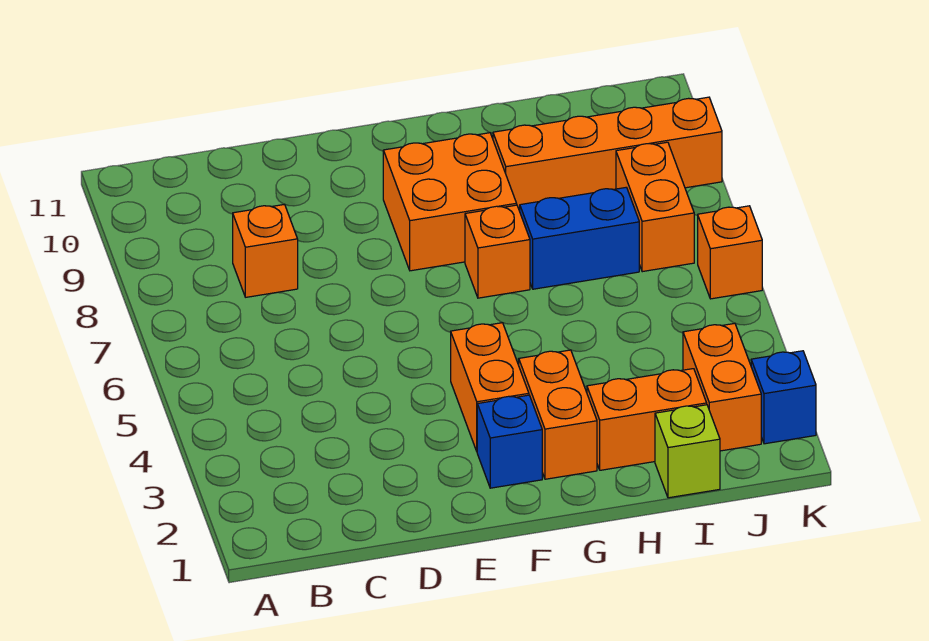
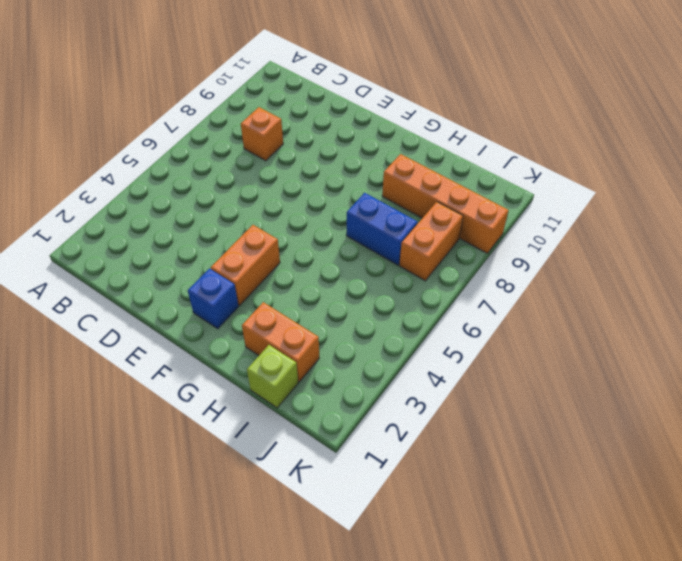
none -> orange brick F8:G9 level 1
none -> orange brick G2:G3 level 1
none -> orange brick G7 level 1

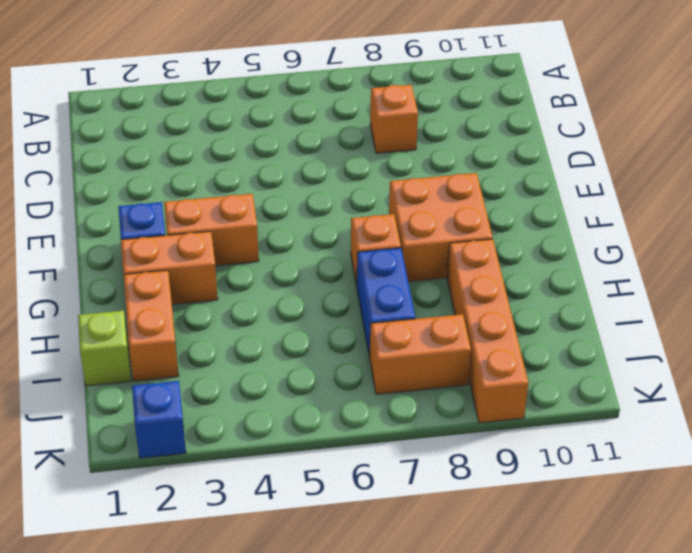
none -> orange brick J2:J3 level 1
none -> orange brick K6 level 1

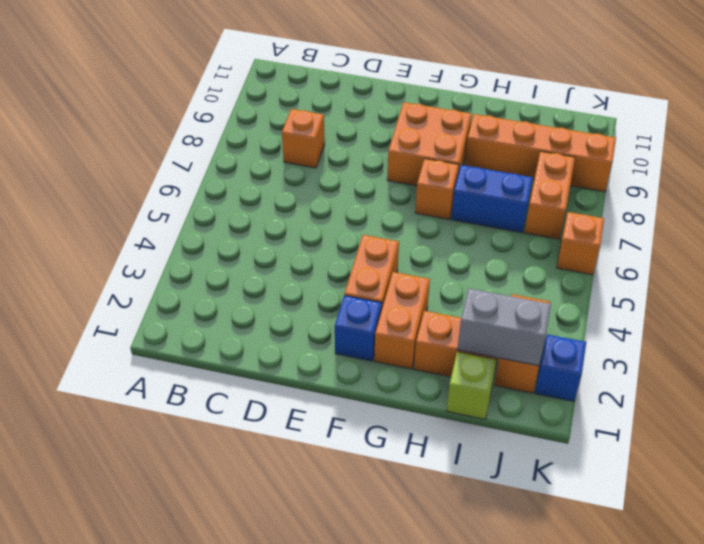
grey brick I2:J2 level 2 -> none

